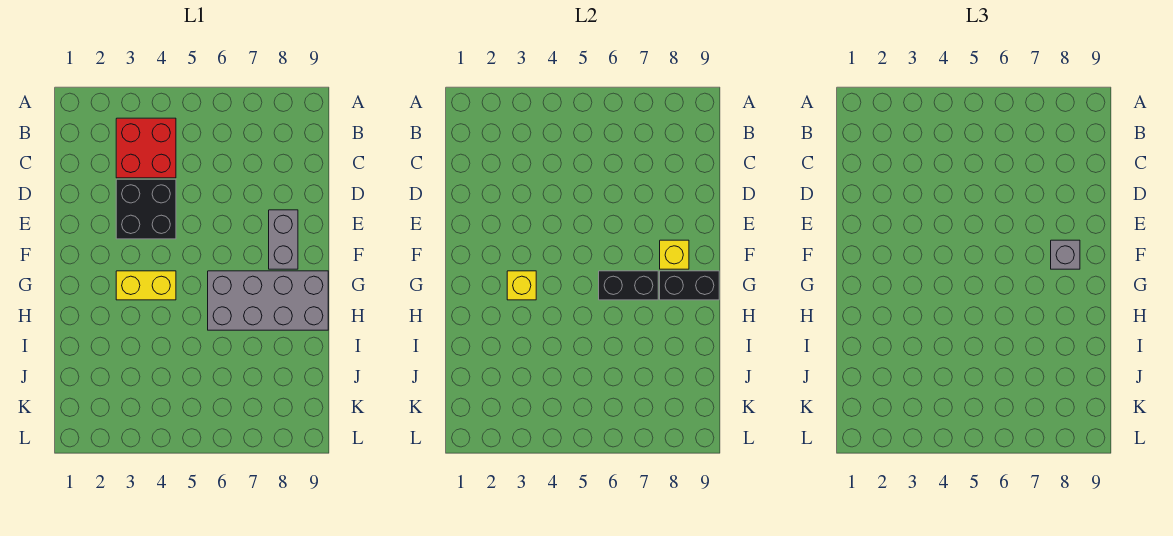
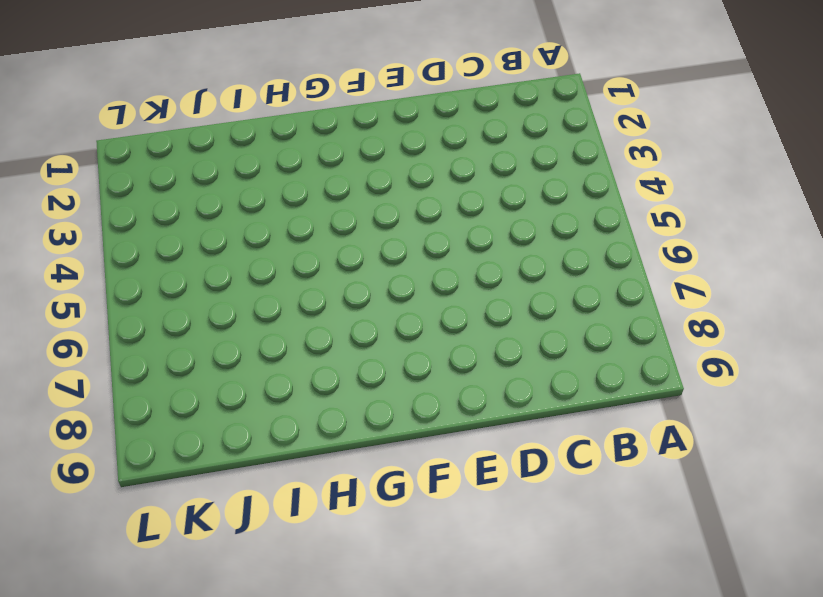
none -> red brick B3:C4 level 1
none -> black brick D3:E4 level 1

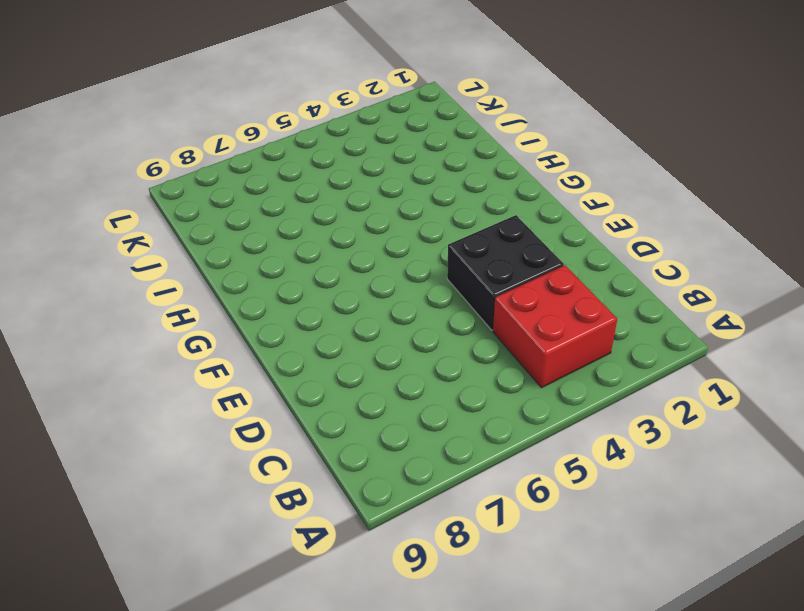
none -> grey brick E8:F8 level 1
none -> yellow brick G3:G4 level 1

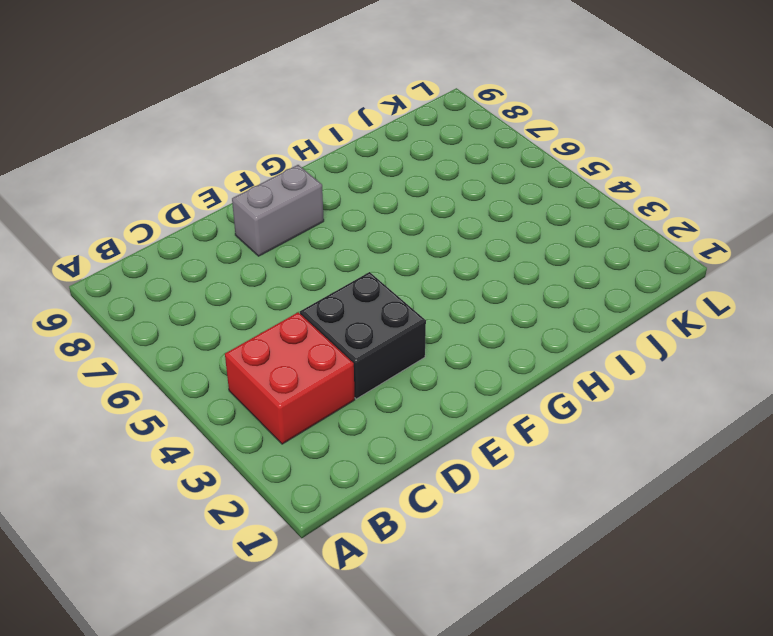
none -> yellow brick G3:G4 level 1
none -> grey brick G6:H9 level 1

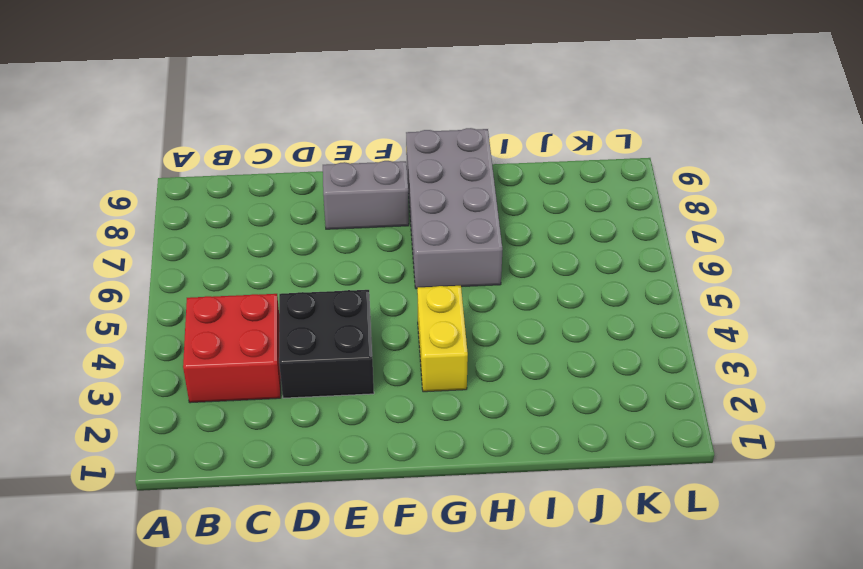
none -> yellow brick F8 level 2
none -> yellow brick G3 level 2

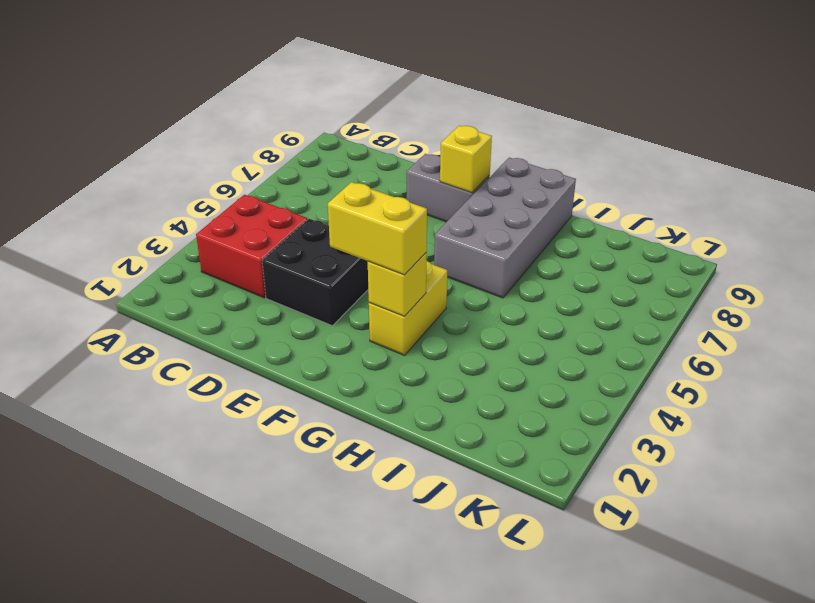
yellow brick F3:G3 level 3 -> none
none -> black brick G6:G7 level 2
none -> black brick G8:G9 level 2

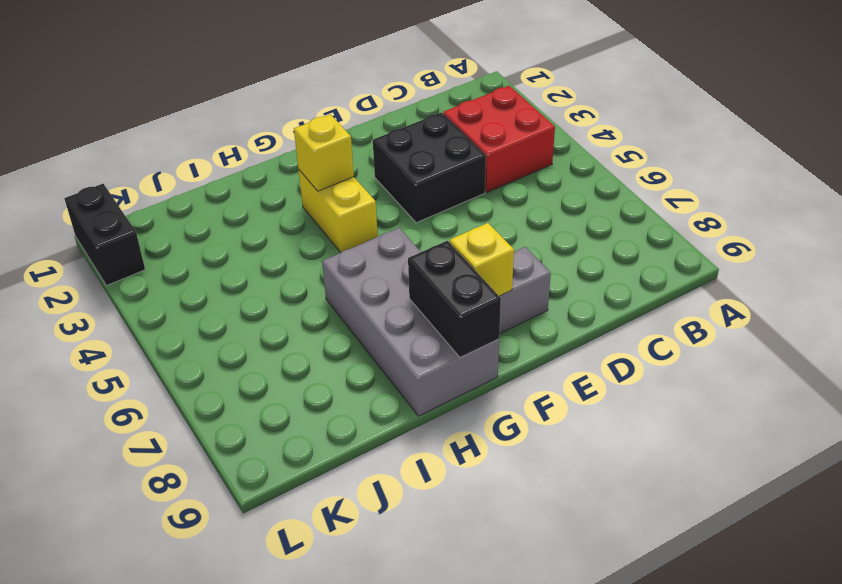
black brick L1:L2 level 1 -> black brick G6:G7 level 2
none -> grey brick F8 level 3

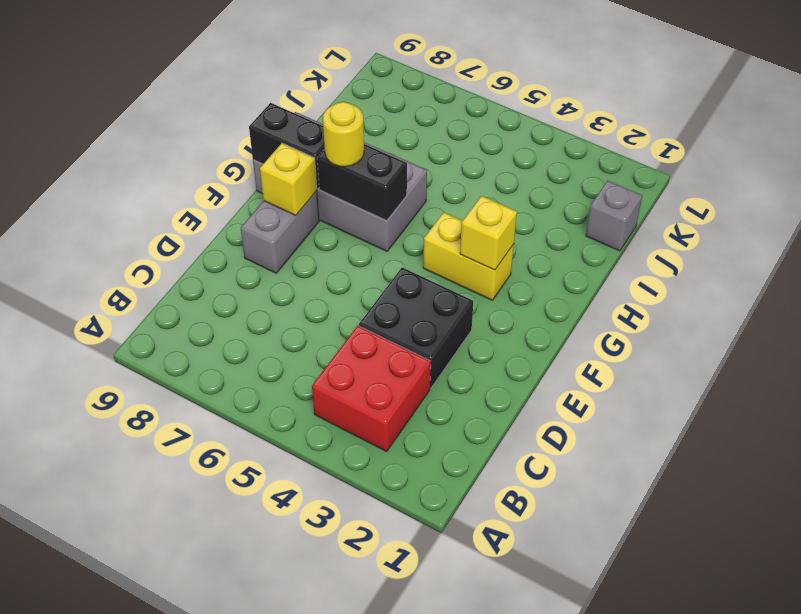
yellow round brick G7 level 3 -> none
grey brick J1 level 1 -> grey brick F8 level 3

